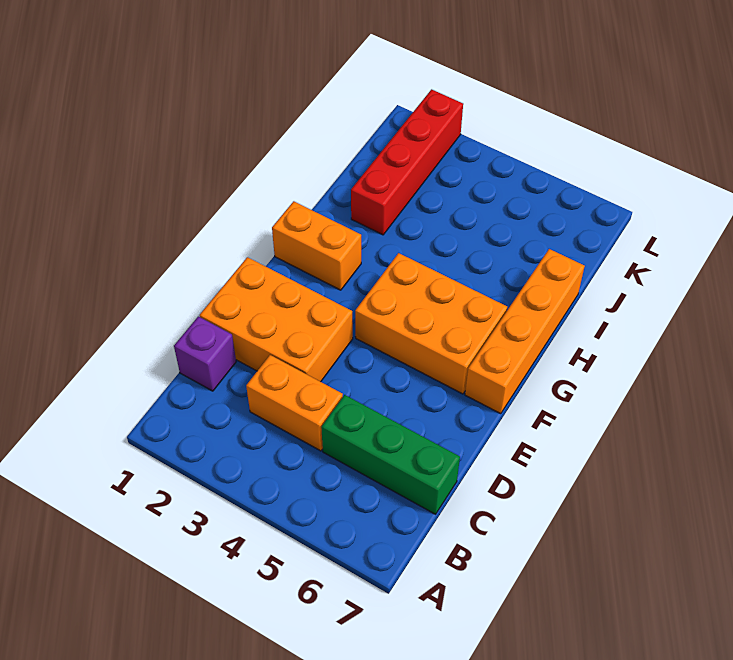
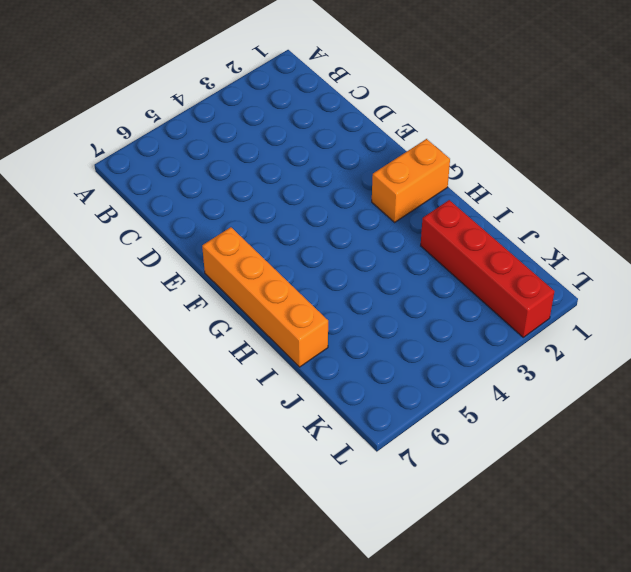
none -> purple brick C1 level 1
none -> orange brick C3:C4 level 1

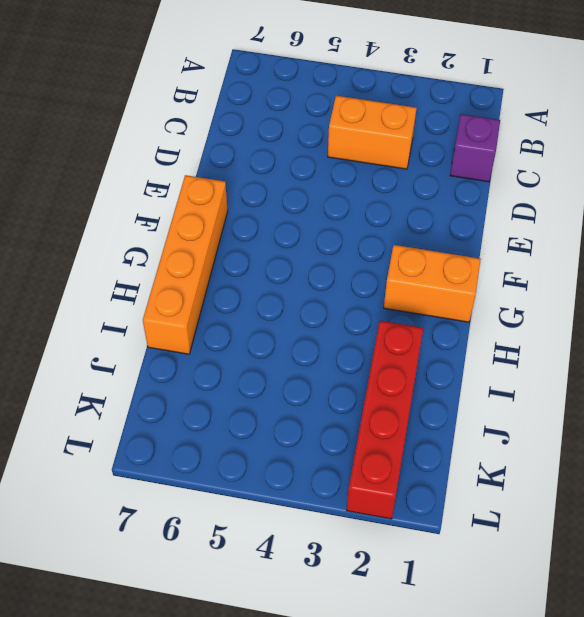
none -> green brick C5:C7 level 1
none -> orange brick D1:E3 level 1

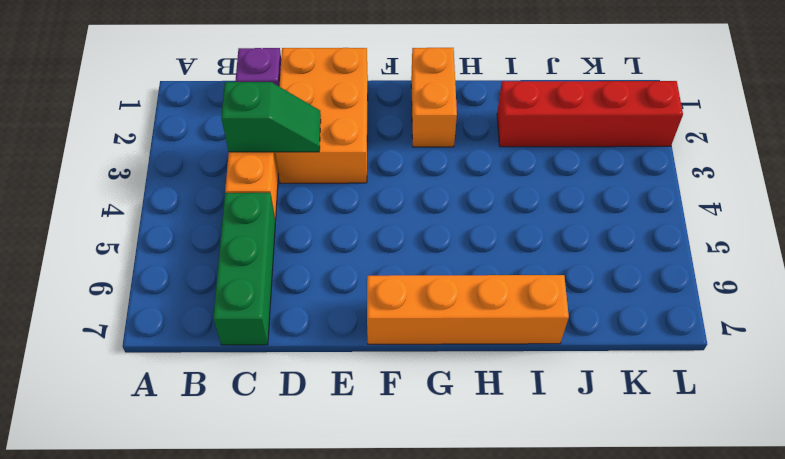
green slope C3:D3 level 2 top C -> none
none -> orange brick F4:G6 level 1

